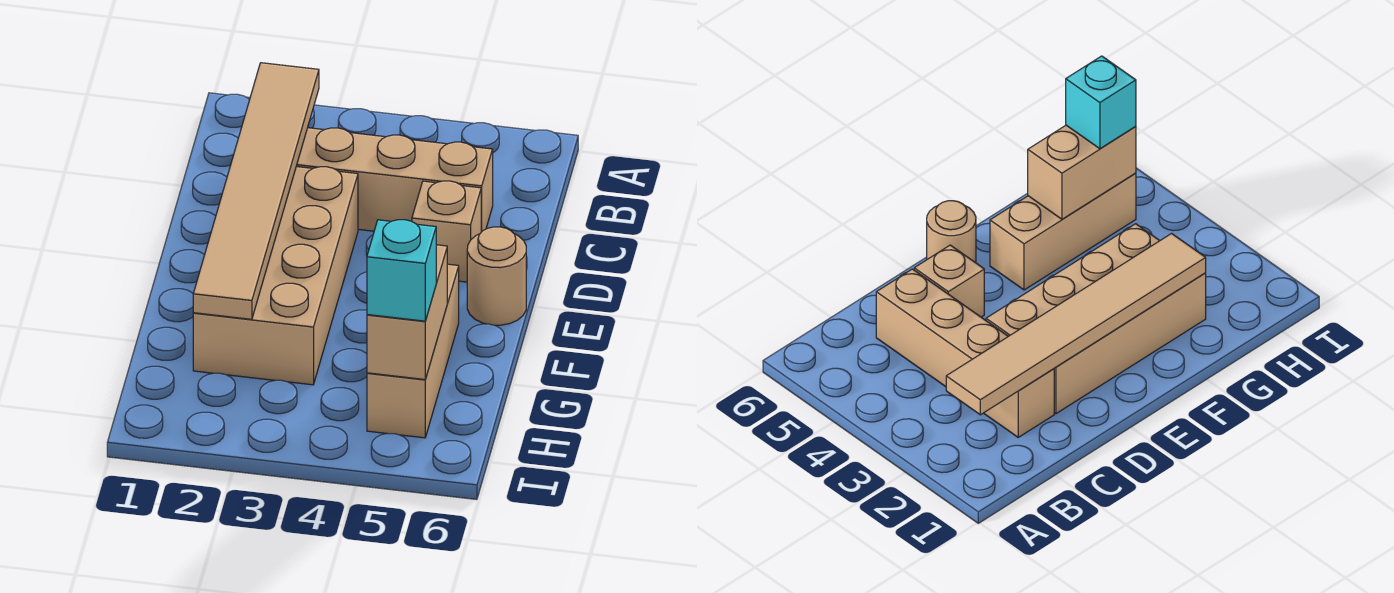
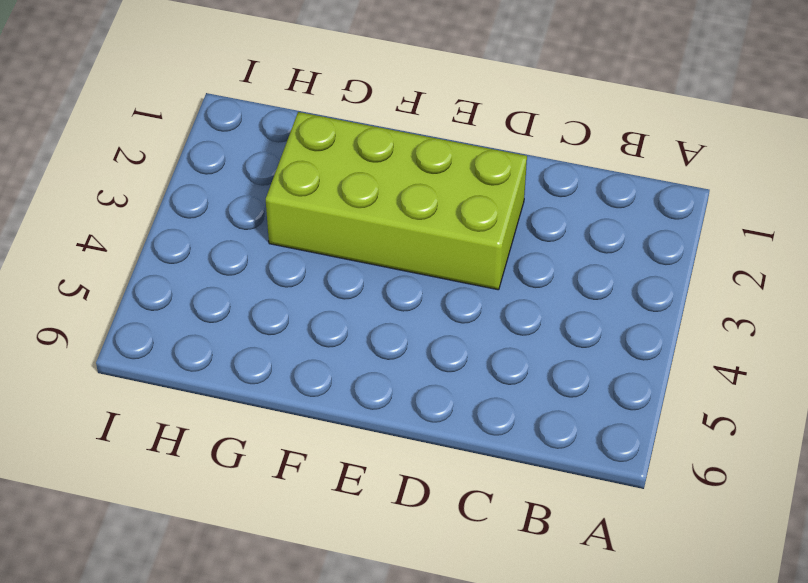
lime brick D2:G3 level 1 -> tan brick D2:G3 level 1
none -> tan brick C2:C5 level 1
none -> tan brick D5 level 1

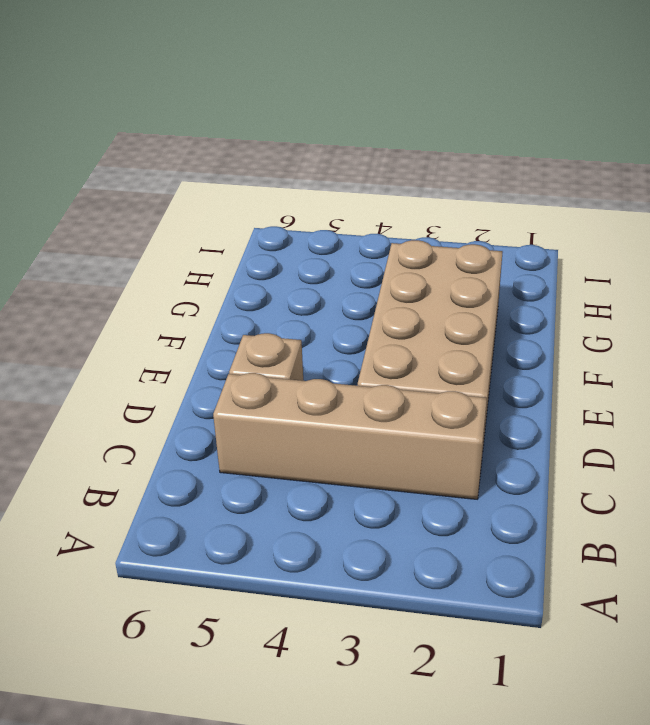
none -> tan round brick E6 level 1
none -> tan brick F5:H5 level 1

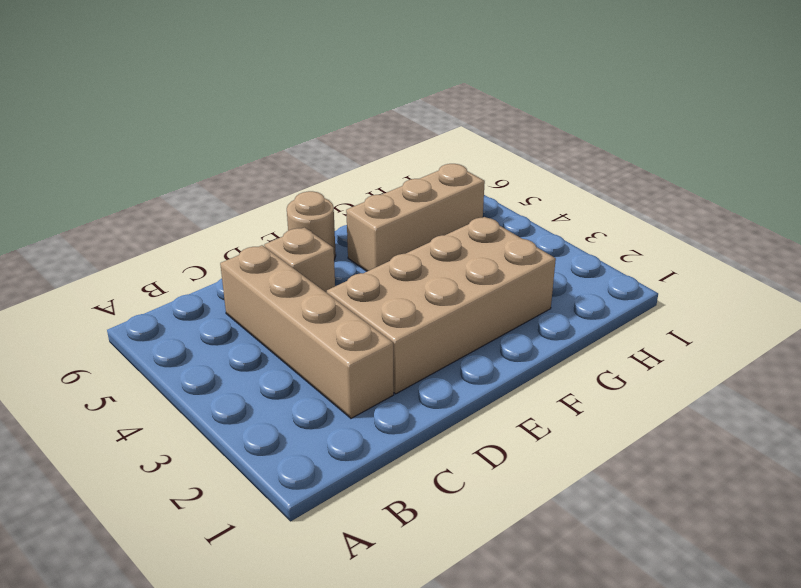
none -> tan tile B2:G2 level 2
none -> tan brick G5:H5 level 2

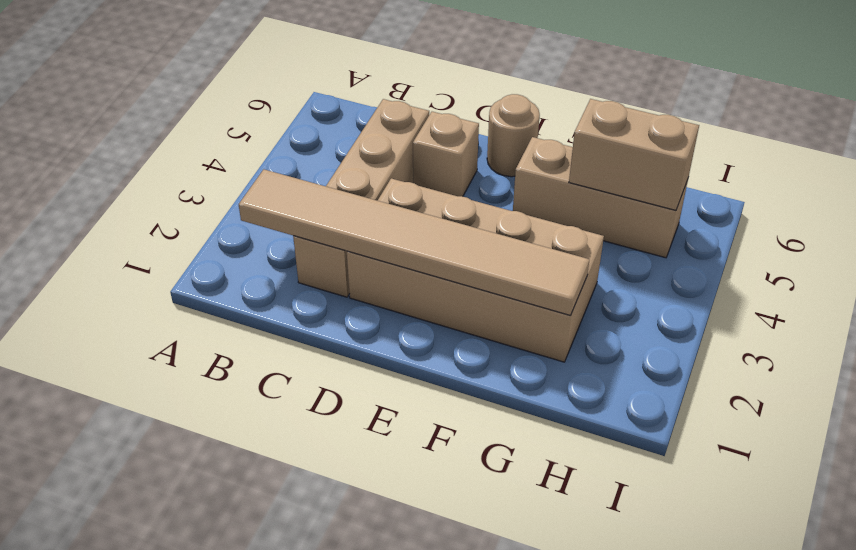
none -> cyan brick H5 level 3

